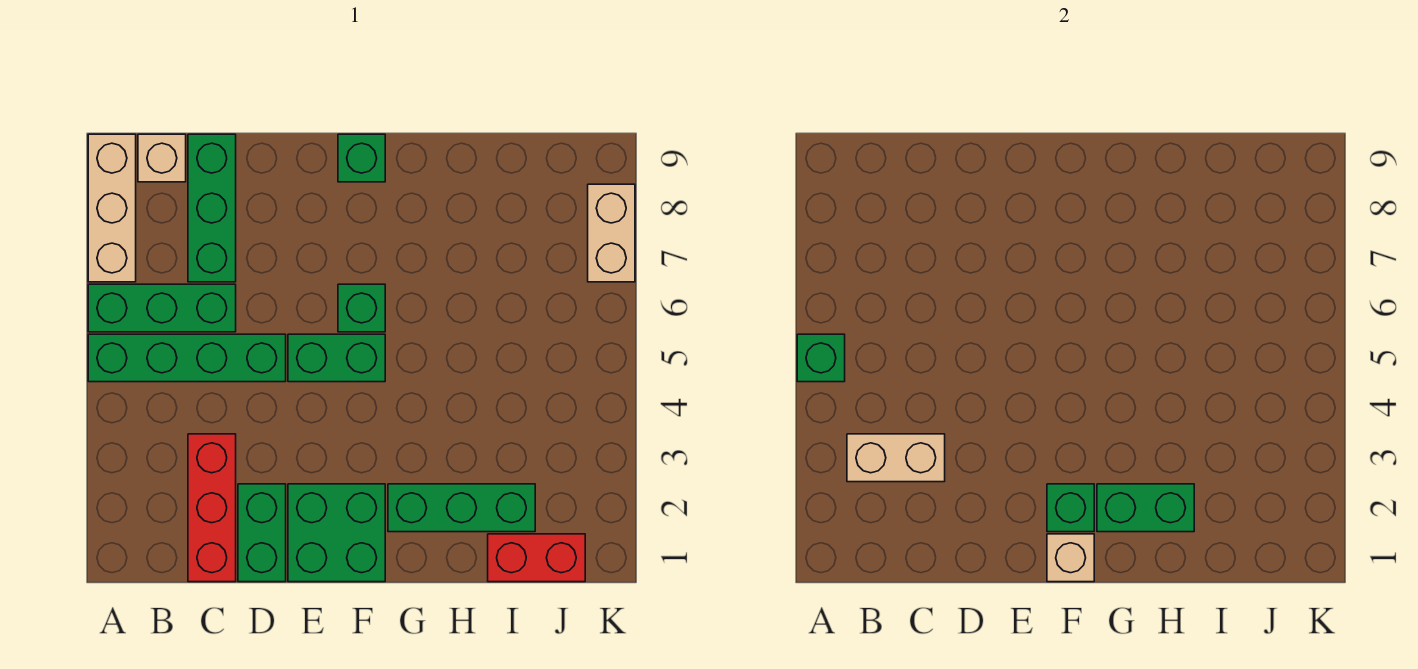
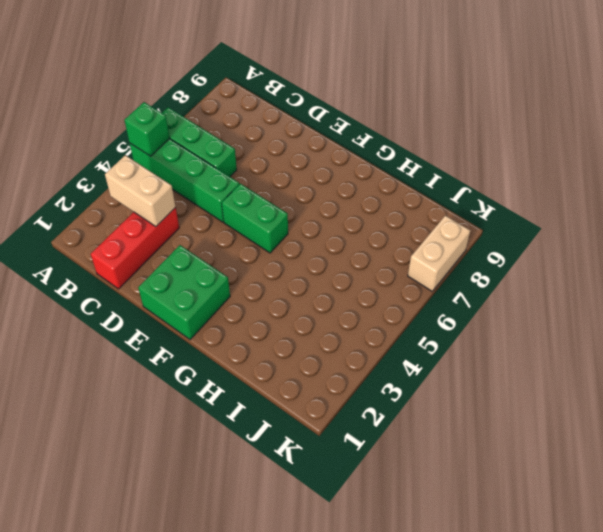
none -> tan brick A7:A9 level 1
none -> tan brick B9 level 1
none -> green brick C7:C9 level 1

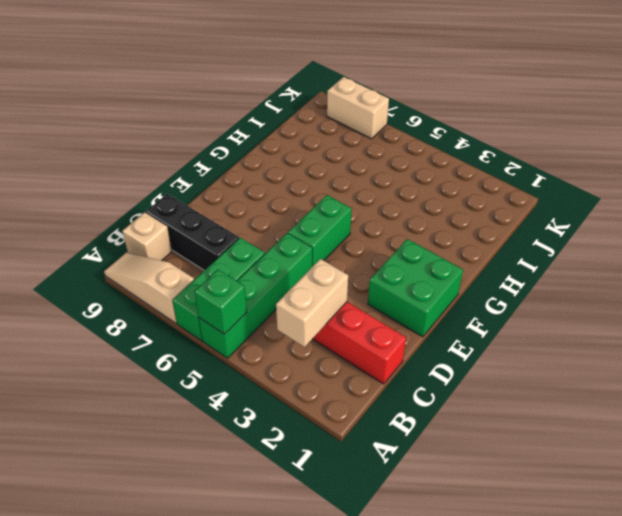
tan slope A7:A9 level 1 top 7 -> tan brick A7:A9 level 1
black brick C7:C9 level 1 -> green brick C7:C9 level 1
none -> green brick D1:D2 level 1
none -> green brick F6 level 1
none -> green brick F9 level 1

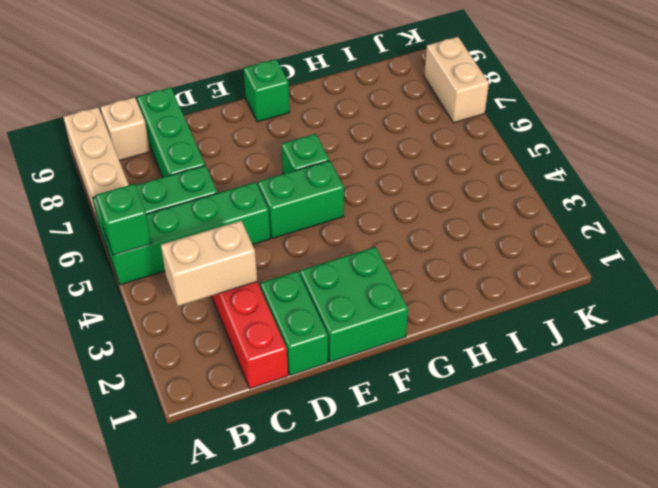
none -> green brick G2:I2 level 1
none -> red brick I1:J1 level 1
none -> tan brick F1 level 2

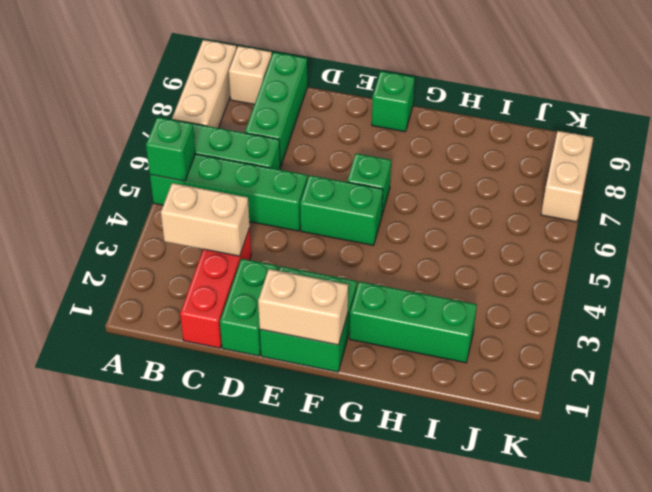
tan brick E1:F1 level 2 -> tan brick F1 level 2
none -> red brick I1:J1 level 1
none -> green brick F2 level 2
none -> green brick G2:H2 level 2

